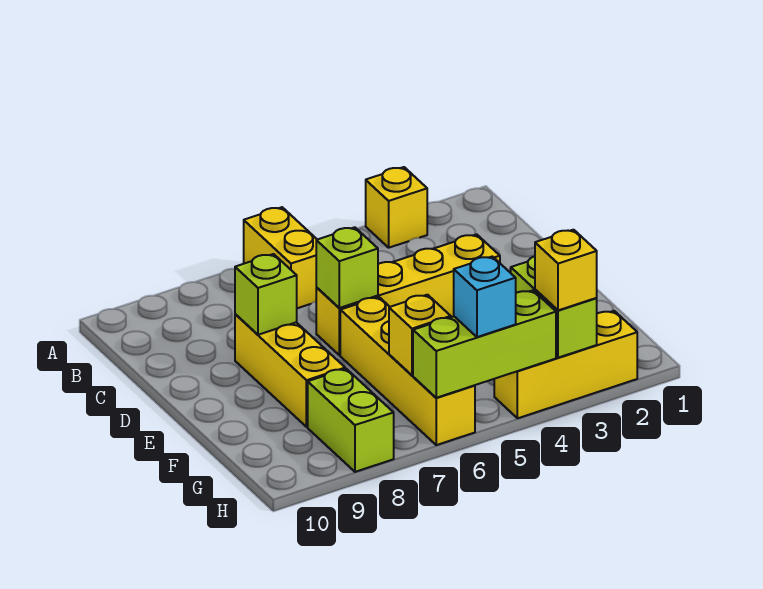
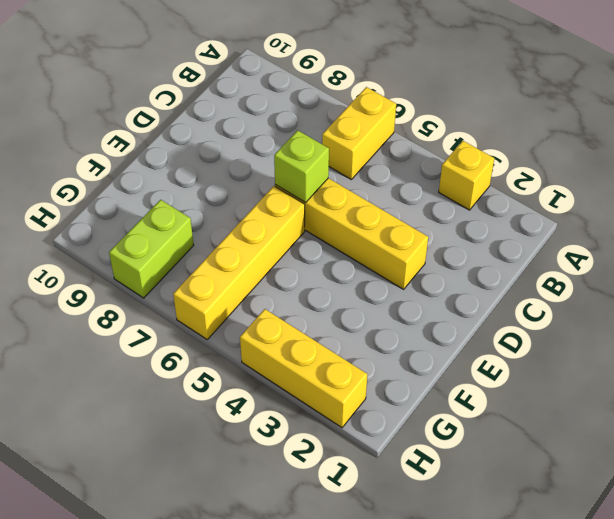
none -> yellow brick D8:F8 level 1
none -> lime brick D8 level 2
none -> lime brick G3:H3 level 2

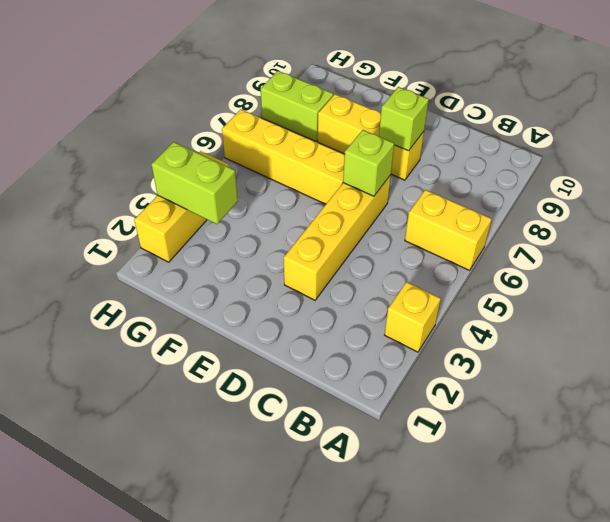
none -> yellow brick G6 level 2
none -> lime brick H4:H6 level 2
none -> yellow brick H3 level 3

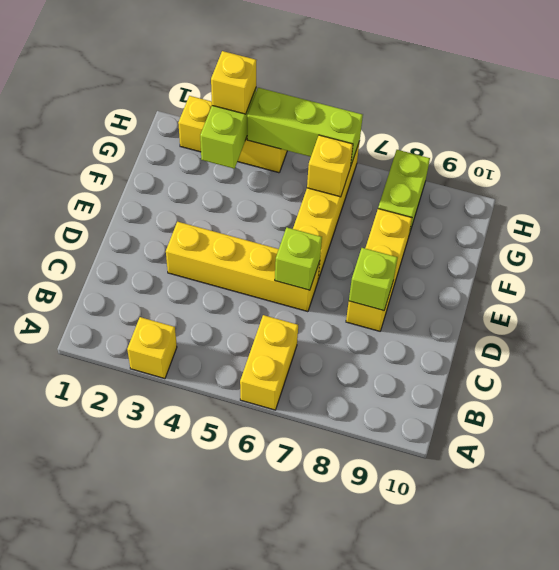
none -> cyan brick H5 level 3

